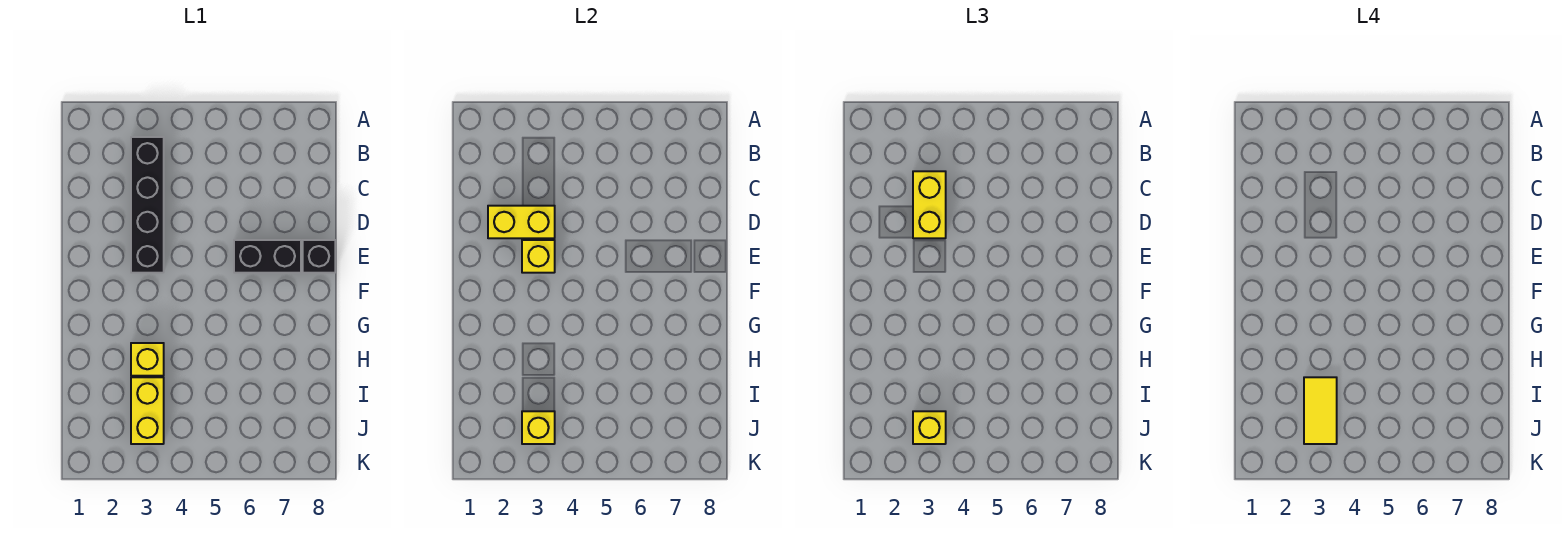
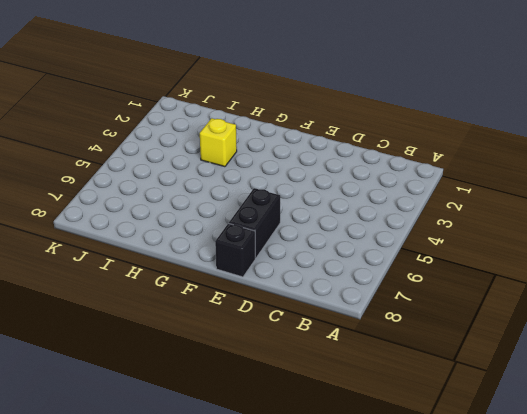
none -> black brick B3:E3 level 1
none -> yellow brick I3:J3 level 1

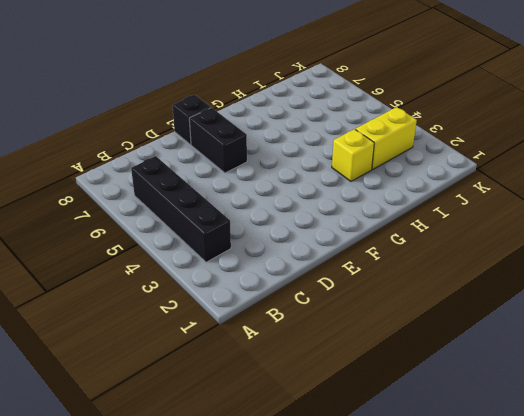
black brick B3:B6 level 1 -> black brick B3:E3 level 1
none -> yellow brick D2:D3 level 2
none -> yellow brick E3 level 2

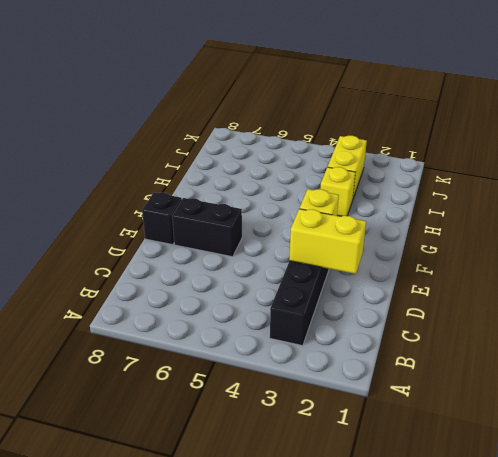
none -> yellow brick J3 level 2
none -> yellow brick C3:D3 level 3

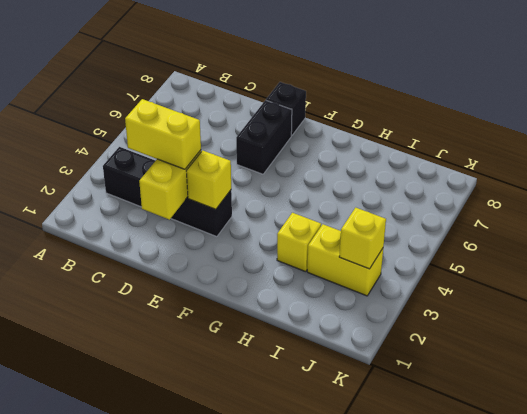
none -> yellow brick J3 level 3
none -> yellow tile I3:J3 level 4

